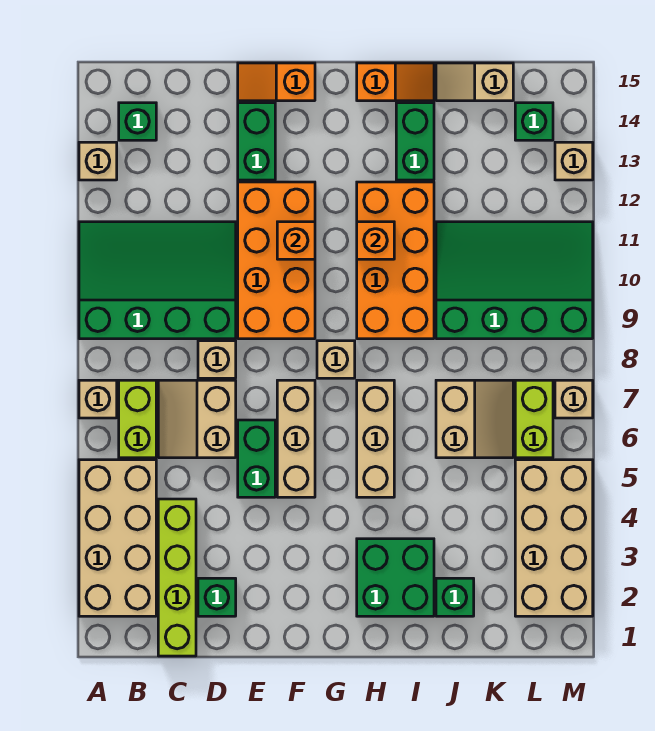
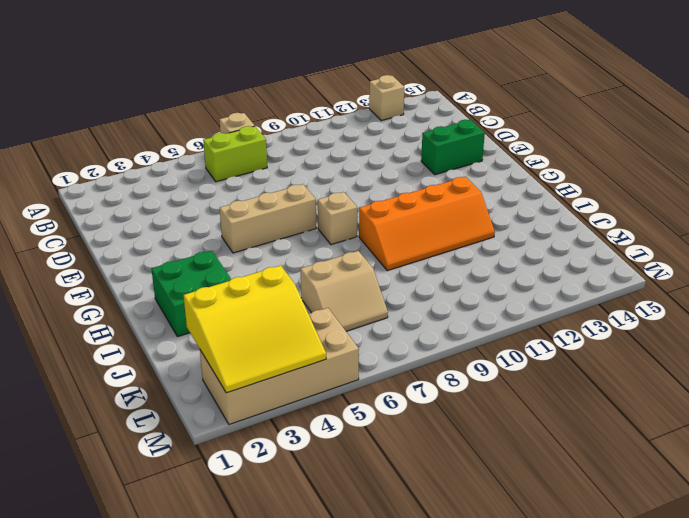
orange slope H9:I12 level 1 top H -> orange brick H9:I12 level 1
yellow slope K2:M4 level 2 top K -> none
none -> tan brick A2:B5 level 1
none -> green slope A9:D11 level 1 top 9
none -> green brick B14 level 1
none -> lime brick C1:C4 level 1

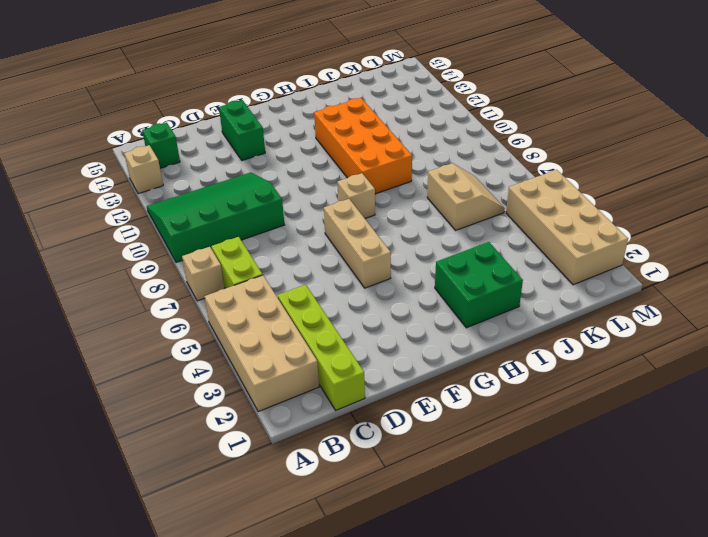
none -> tan slope C6:D7 level 1 top D
none -> green brick D2 level 1
none -> tan brick D8 level 1
none -> green brick E5:E6 level 1

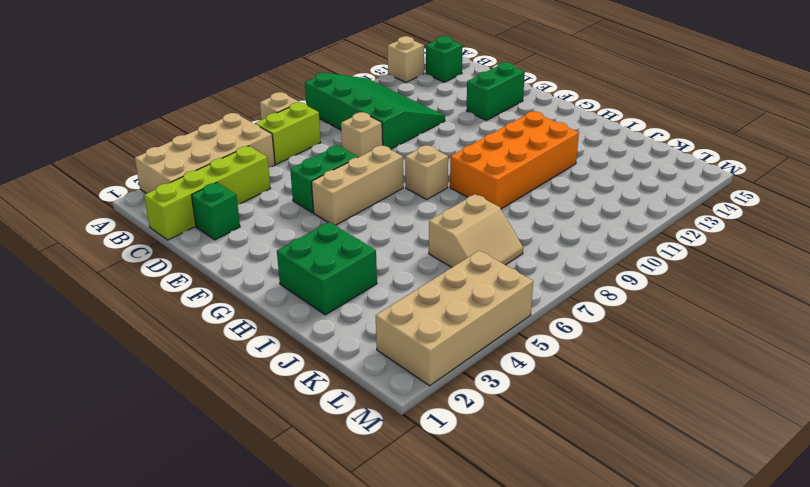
none -> tan slope C6:D7 level 1 top D
none -> orange brick E9:F12 level 1
none -> orange slope E15:F15 level 1 top F
none -> tan brick H5:H7 level 1

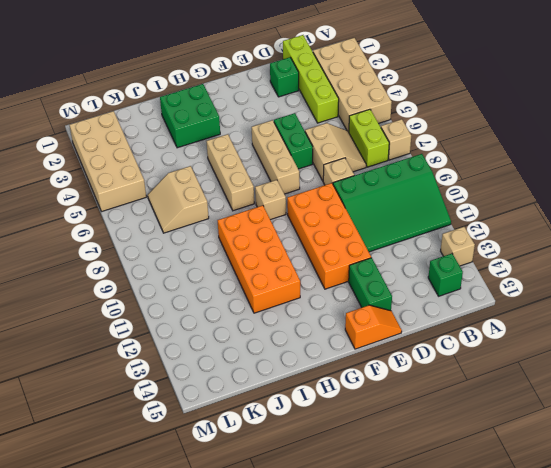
none -> orange slope H15:I15 level 1 top H
none -> green brick I13:I14 level 1
none -> green brick J2 level 1
none -> green slope J9:M11 level 1 top 9

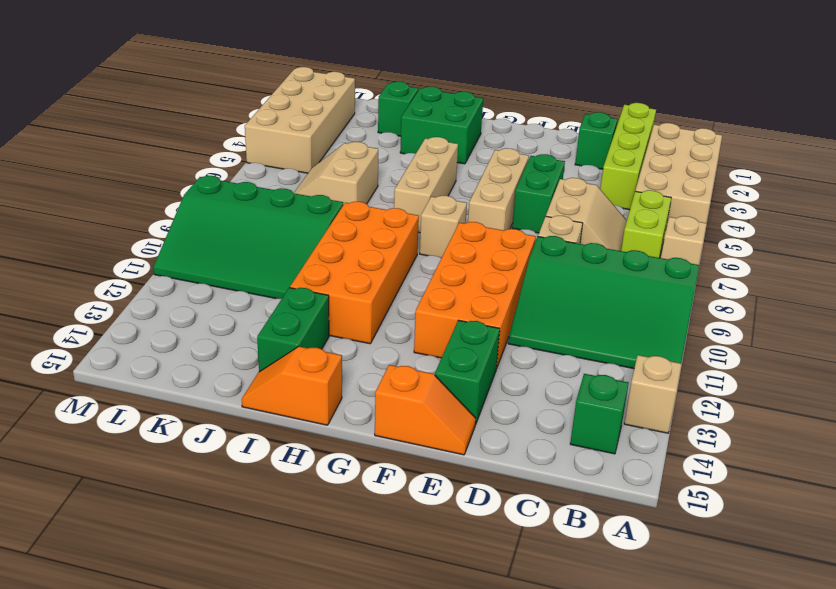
none -> tan slope J15:K15 level 1 top K
none -> lime brick L6:L7 level 1
none -> green brick L14 level 1
none -> tan brick M7 level 1

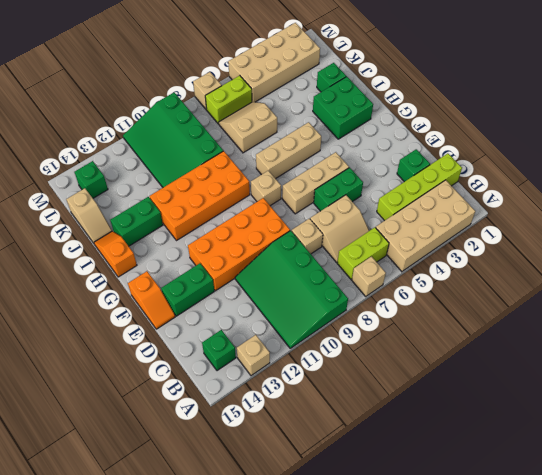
none -> tan brick M13 level 1
none -> orange brick F11 level 2
none -> orange brick H11 level 2

